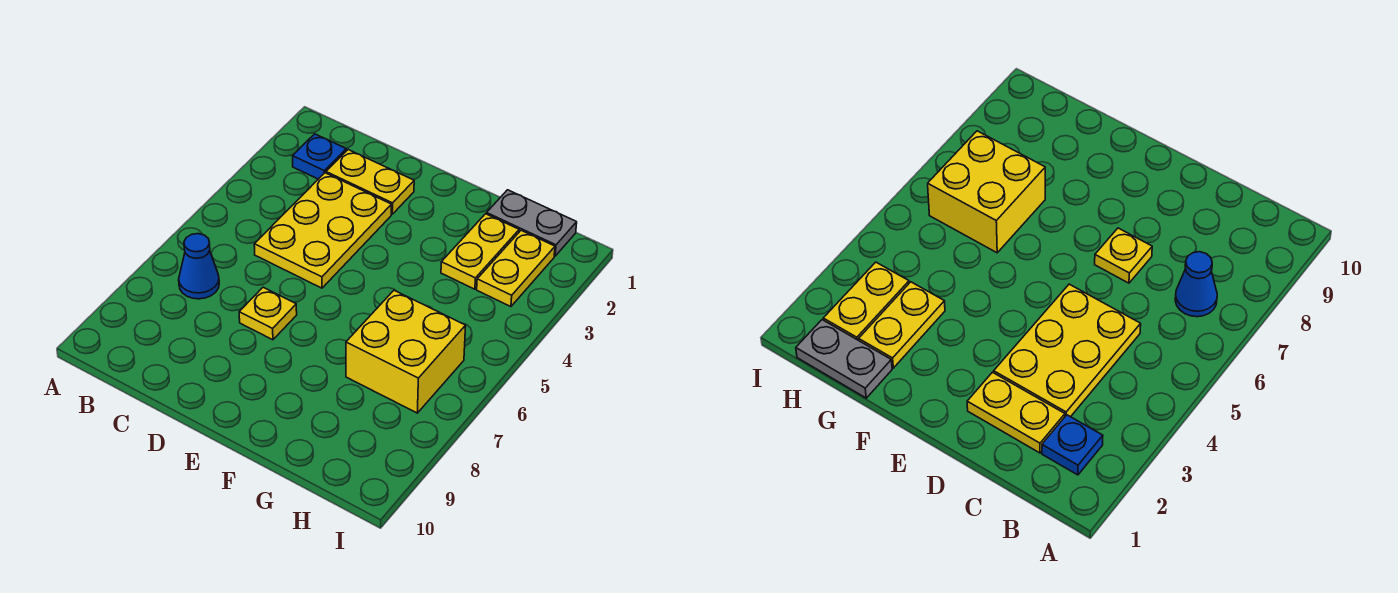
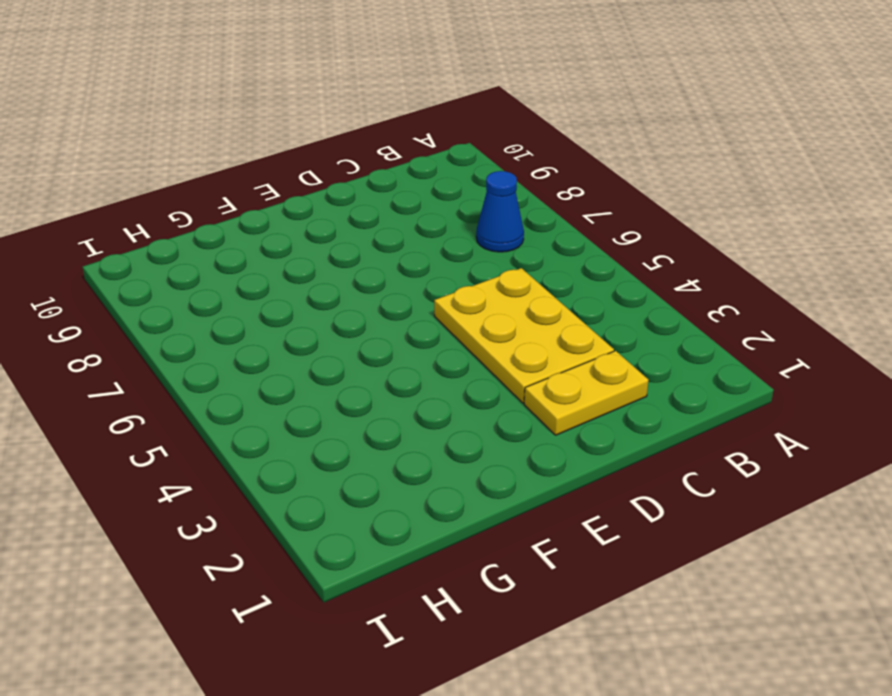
none -> blue plate B2 level 1
none -> yellow plate D7 level 1

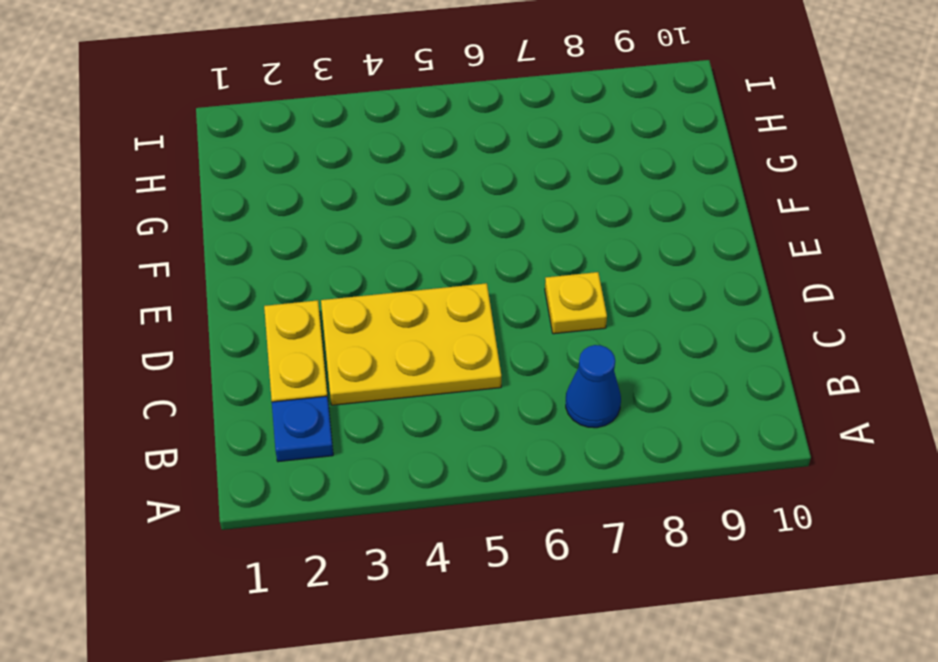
none -> grey plate G1:H1 level 1
none -> yellow plate G2:G3 level 1

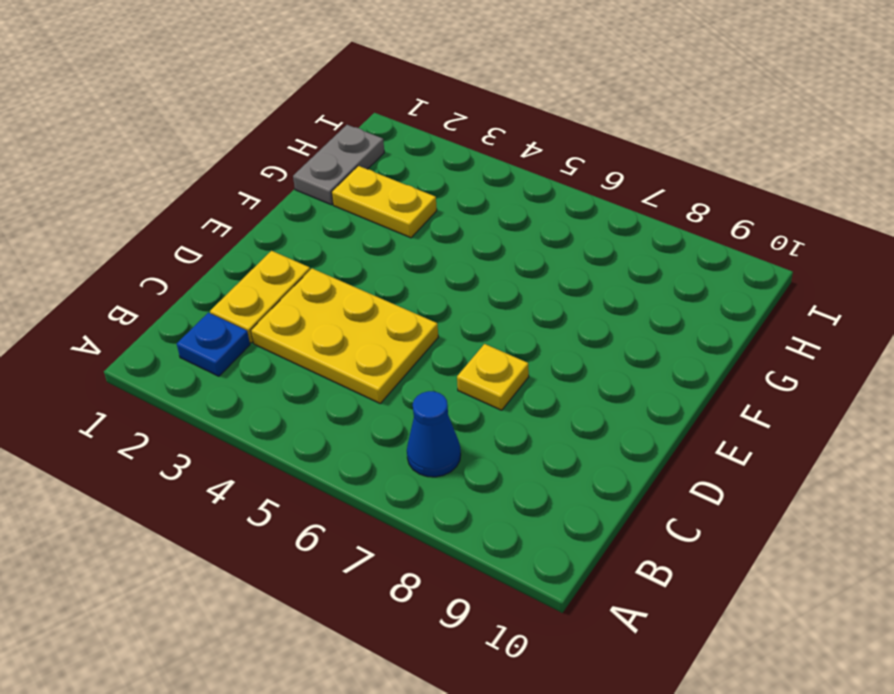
none -> yellow brick G6:H7 level 1
none -> yellow plate H2:H3 level 1

